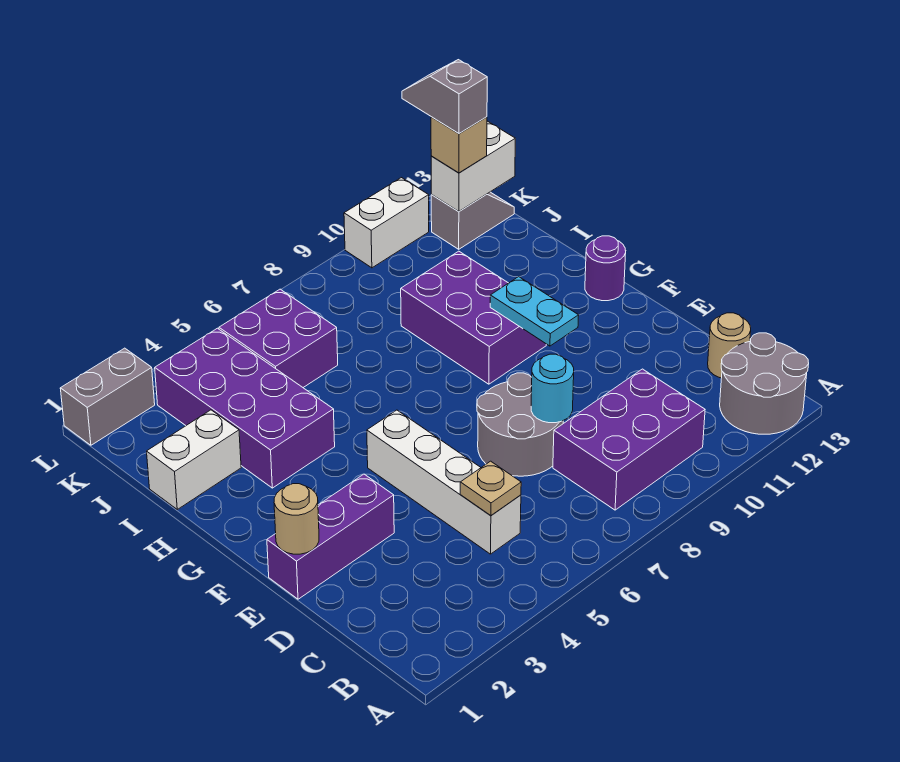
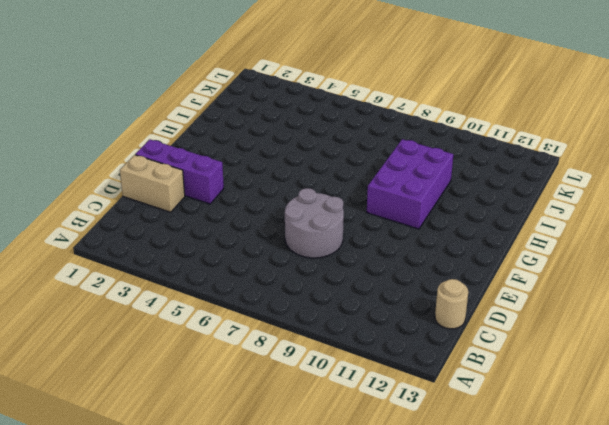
tan brick D1:D2 level 1 -> none
none -> grey round brick A12:B13 level 1
none -> purple brick B8:C10 level 1
none -> white brick C5:F5 level 1

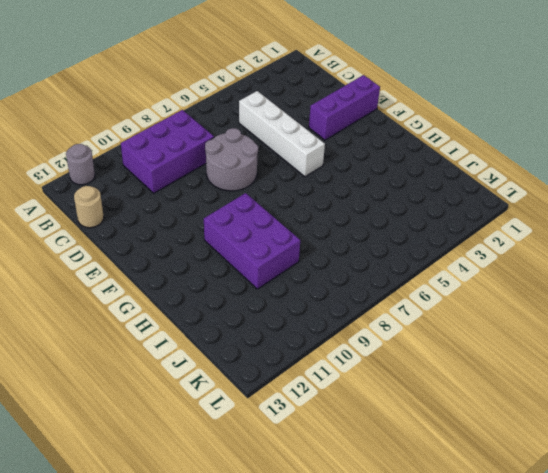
grey round brick A12 level 1 -> grey round brick A12:B13 level 1
none -> purple round brick G13 level 1
none -> purple brick H3:K4 level 1
none -> white brick I1:I2 level 1

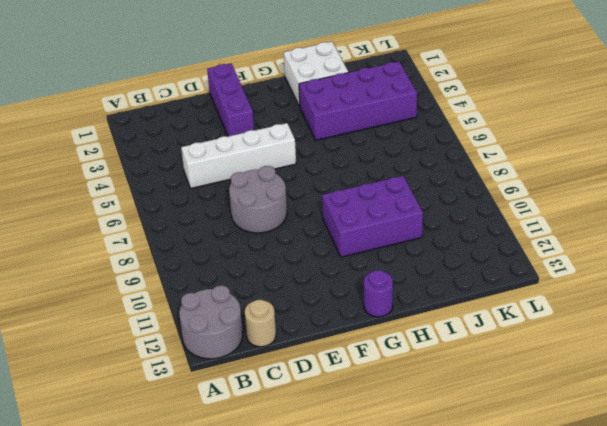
white brick H1:I2 level 1 -> white brick I1:I2 level 1
none -> purple brick B8:C10 level 1
none -> purple brick J5:K6 level 1
none -> grey slope K12:K13 level 1 top 12

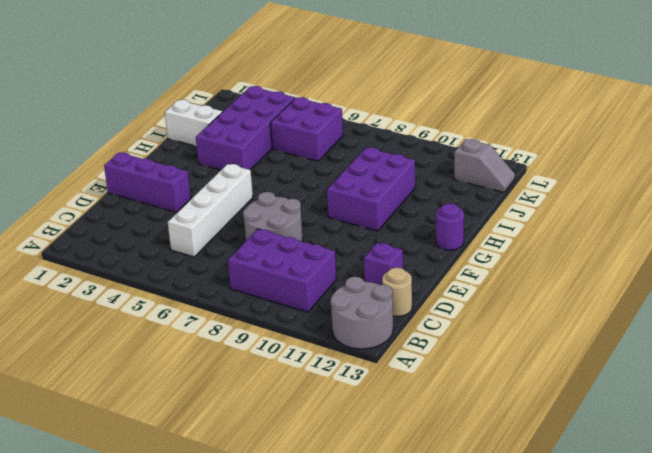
purple brick D12 level 1 -> none
none -> grey brick L1:L2 level 1
none -> white brick L10:L11 level 1
none -> tan plate C5 level 2

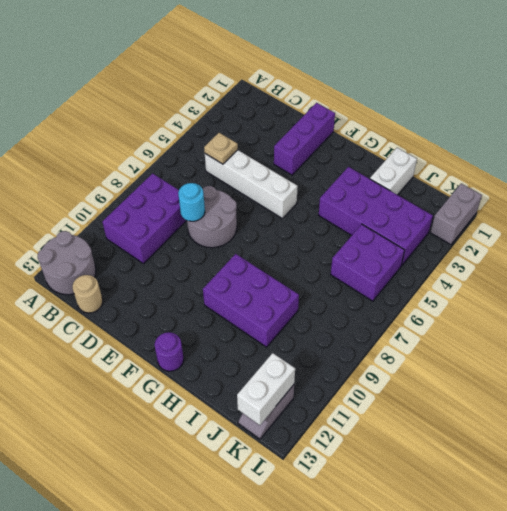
none -> white brick L10:L11 level 1
none -> tan round brick E1 level 2
none -> cyan plate F10:G10 level 2

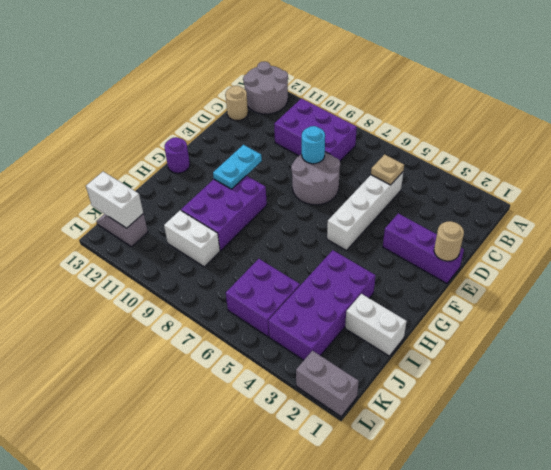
white brick J9:J10 level 1 -> white brick L10:L11 level 1
none -> tan brick K12 level 3
none -> grey slope K12:L12 level 4 top K

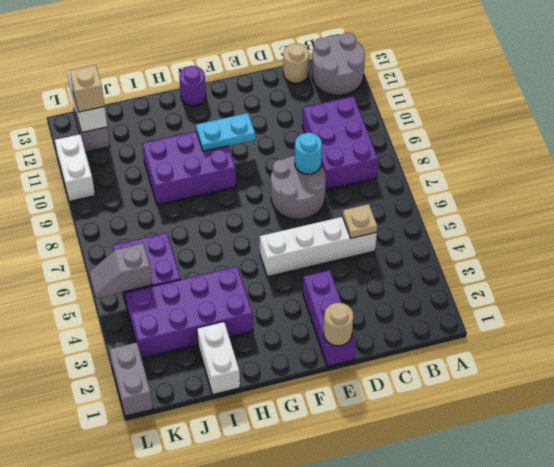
grey slope K5:L5 level 2 top K -> grey slope K12:L12 level 4 top K

